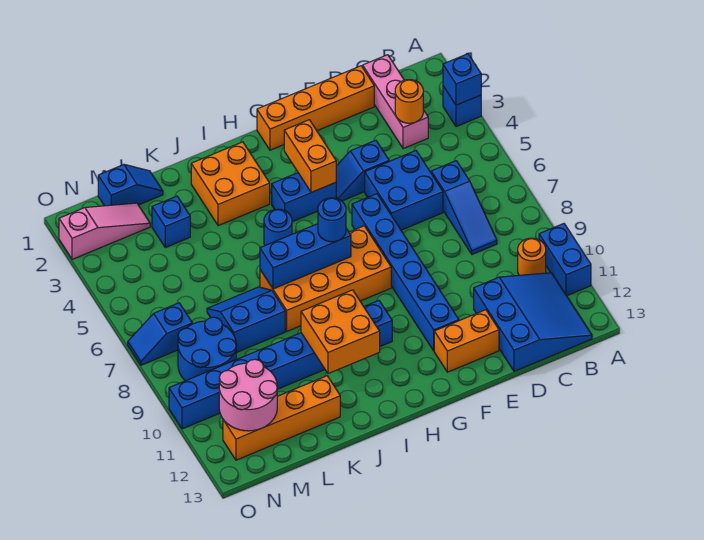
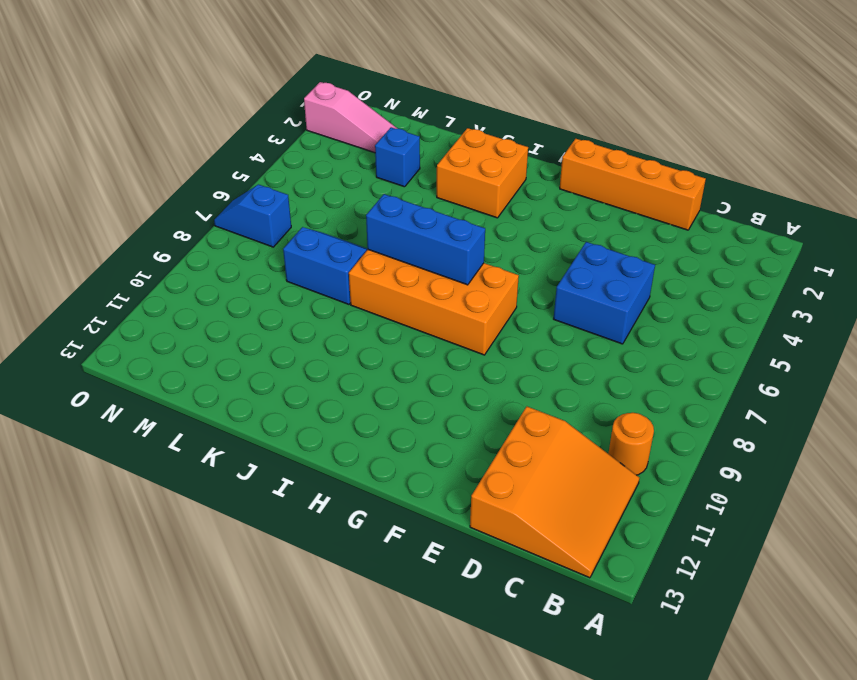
orange slope B11:D13 level 1 top D -> blue slope B11:D13 level 1 top D
none -> blue brick A3 level 1
none -> blue brick A10:A11 level 1
none -> pink brick C1:C3 level 1
none -> blue slope C6:C8 level 1 top 6

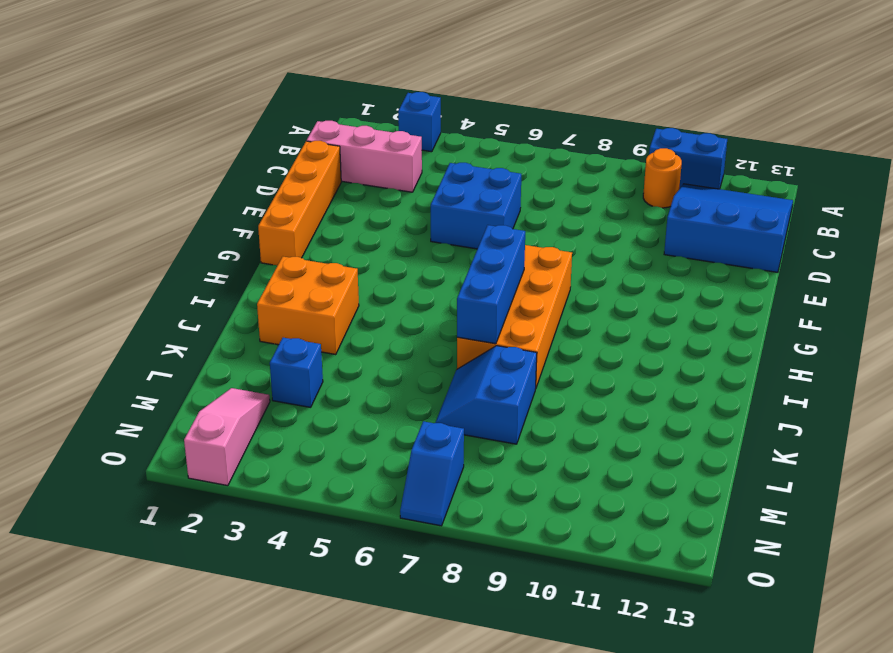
none -> blue slope C6:C8 level 1 top 6
none -> blue slope E4:F4 level 1 top E
none -> orange brick E12:F12 level 1
none -> blue brick F6:F11 level 1

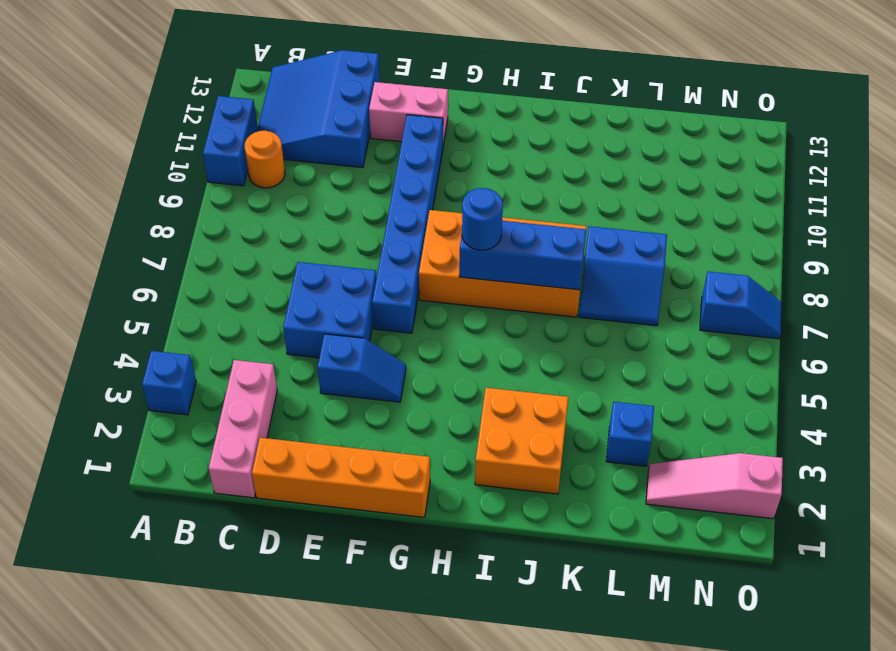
pink brick E12:F12 level 1 -> orange brick E12:F12 level 1
none -> blue slope C6:C8 level 1 top 6
none -> blue brick G4:H4 level 1
none -> blue brick H10:O10 level 1
none -> blue round brick I5 level 1

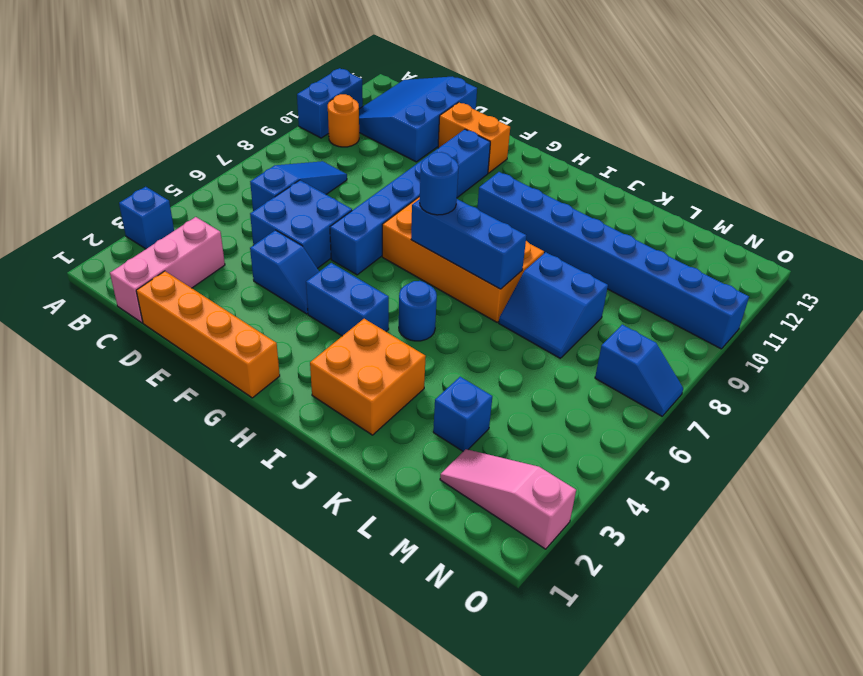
none -> orange brick K12:N12 level 1
none -> blue slope L1:M1 level 1 top M
none -> blue round brick M8:N9 level 1
none -> blue brick A3 level 2

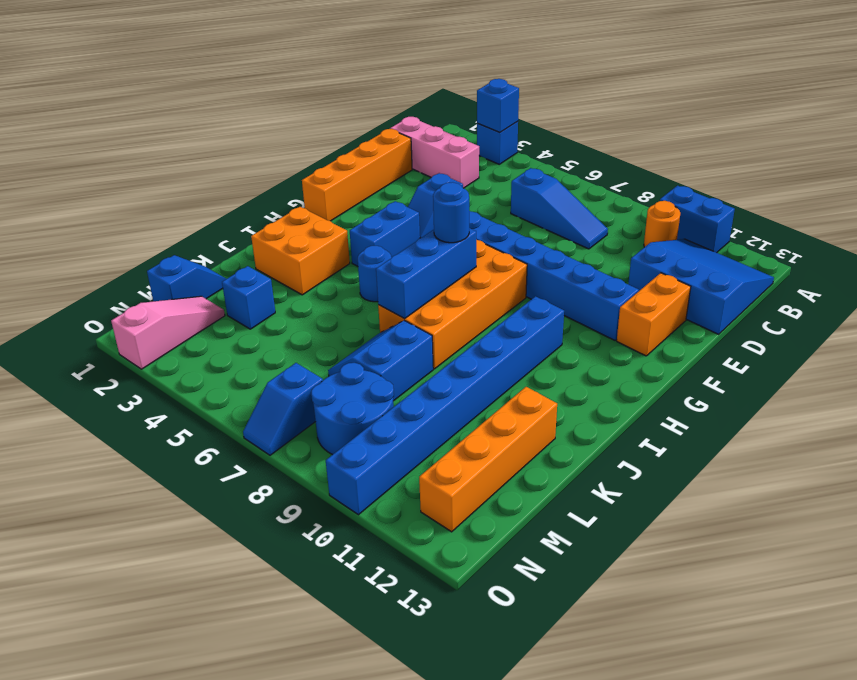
none -> blue brick D5:E6 level 1
none -> orange round brick C3 level 2
none -> orange brick G3:G4 level 2
none -> orange brick I10:J11 level 2

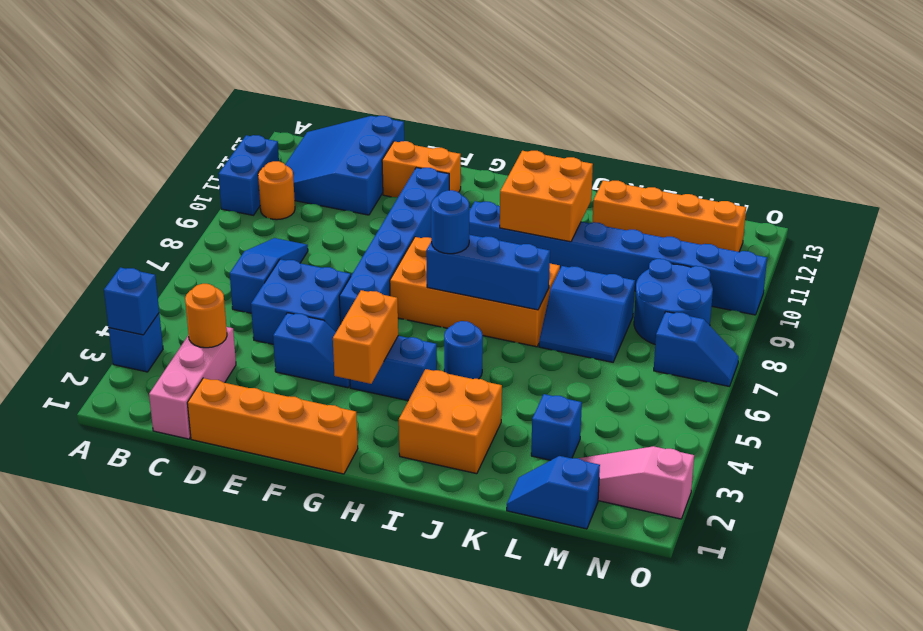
none -> pink round brick M11:N12 level 2

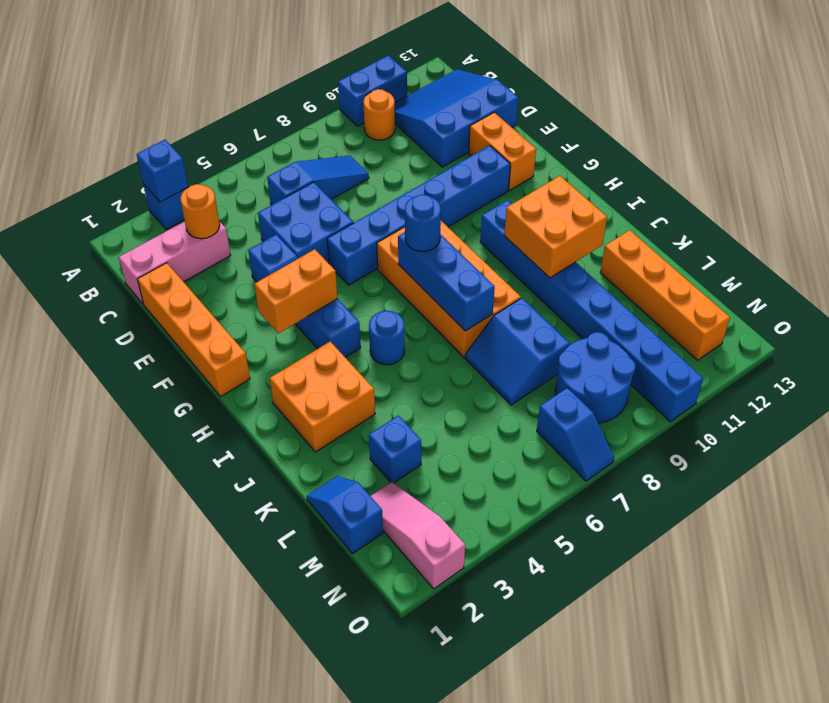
none -> pink round brick M11:N12 level 2

